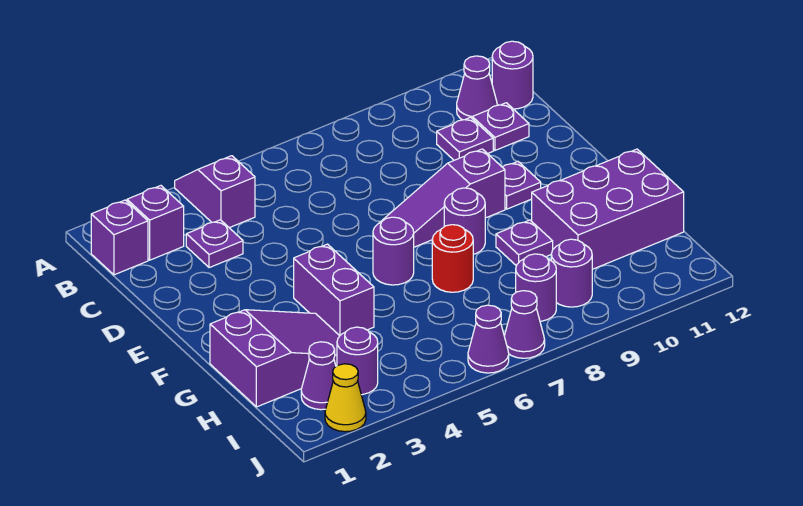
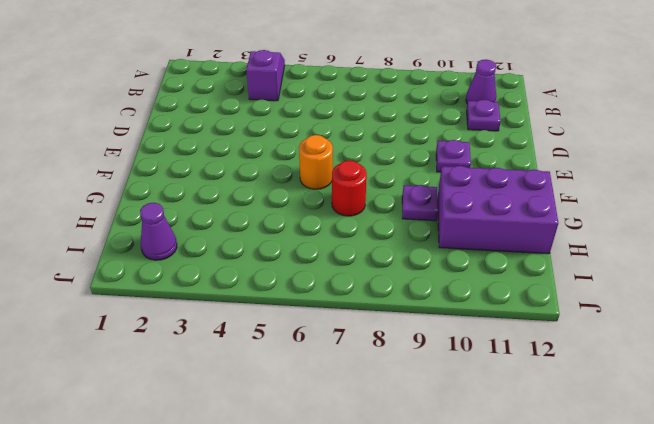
orange round brick F6 level 1 -> purple round brick F6 level 1
none -> purple brick B1 level 1
none -> purple brick B2 level 1
none -> purple round brick B12 level 1

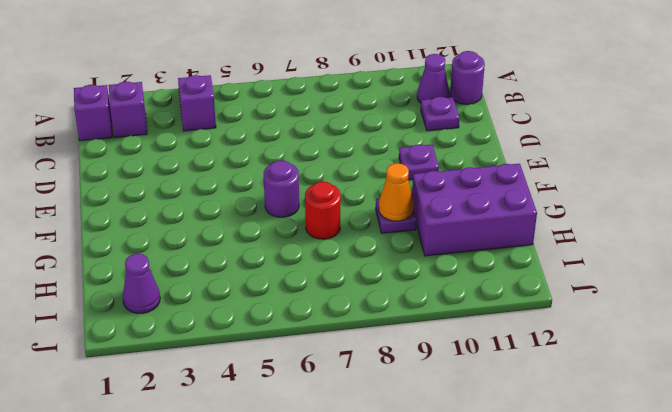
orange cone G9 level 2 -> none
none -> purple plate C3 level 1
none -> purple plate C10 level 1
none -> purple slope E7:E9 level 1 top 9

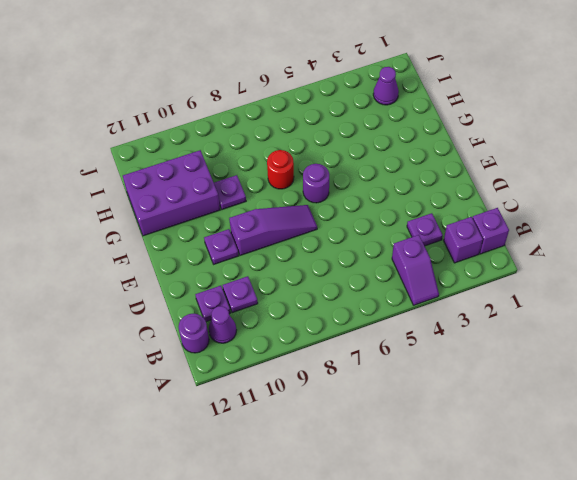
none -> purple brick F4:G4 level 1
none -> purple round brick F8 level 1
none -> purple slope G1:H3 level 1 top 1

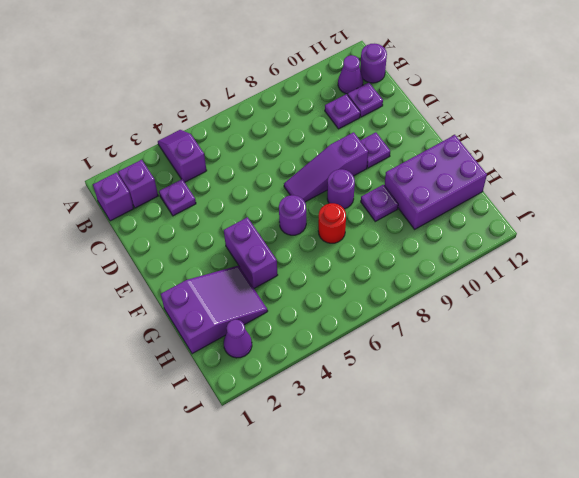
none -> purple round brick I3 level 1
none -> purple round brick I8 level 1
none -> purple round brick I9 level 1

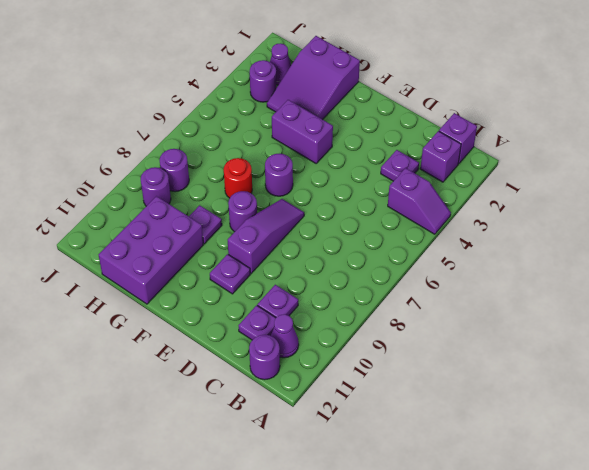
none -> yellow cone J2 level 1
none -> purple cone J6 level 1
none -> purple cone J7 level 1

